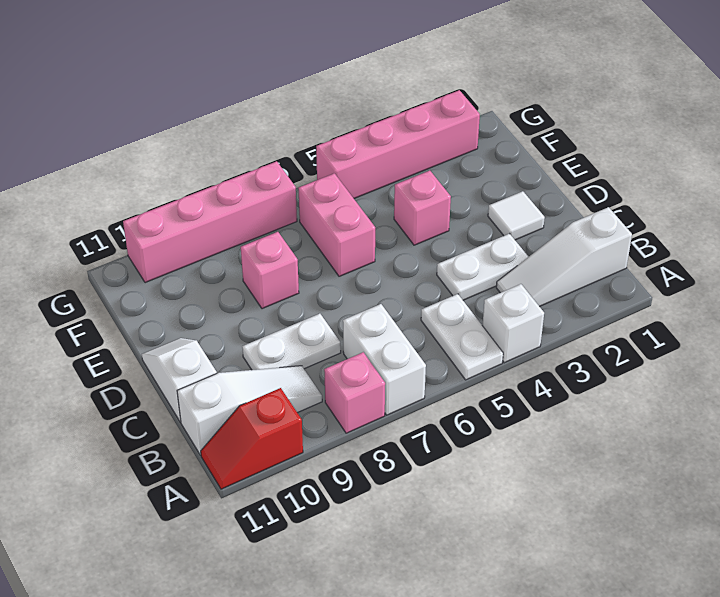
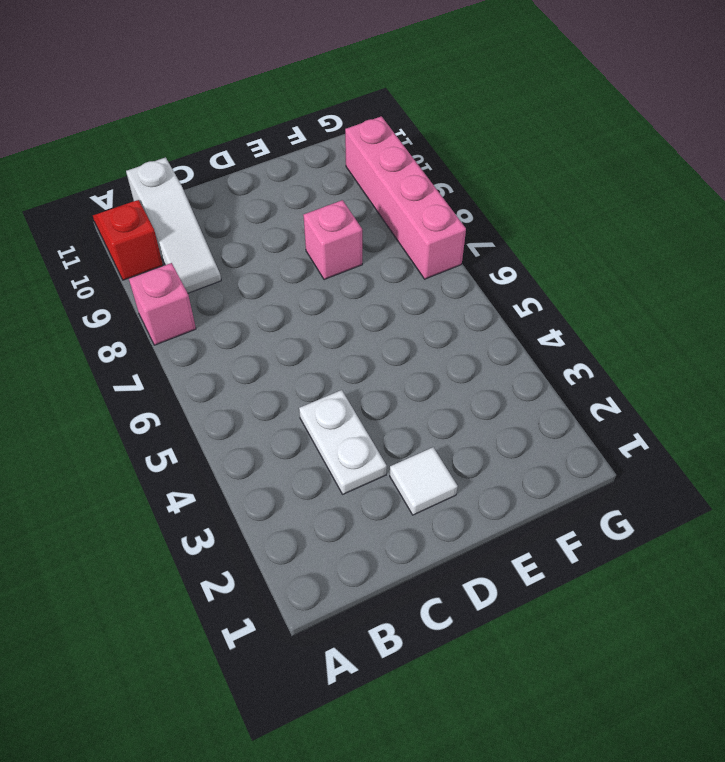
none -> white brick A4 level 1
none -> white plate A5:B5 level 1
none -> white brick A7:B7 level 1

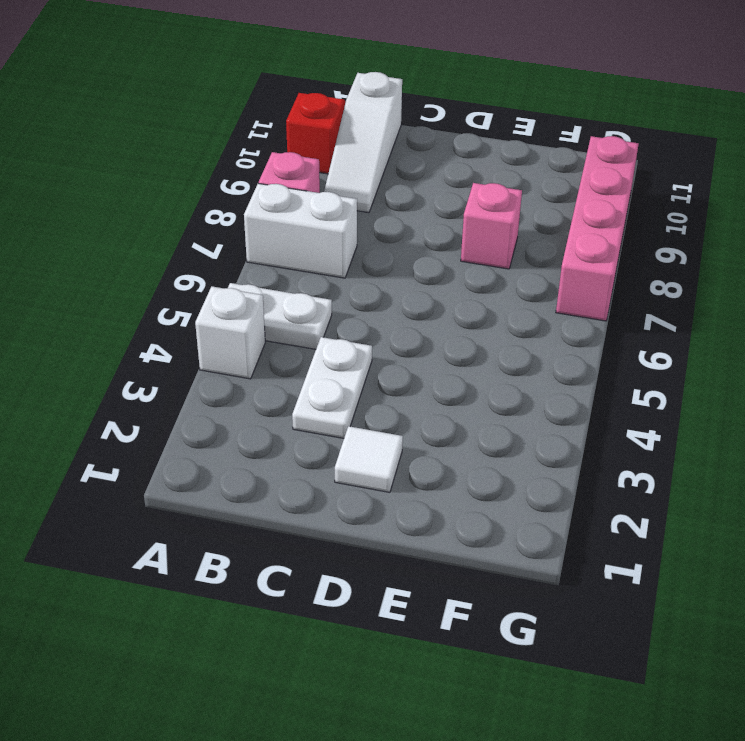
none -> white slope B1:B3 level 1 top 1
none -> white plate C8:C9 level 1
none -> white slope C11:D11 level 1 top C

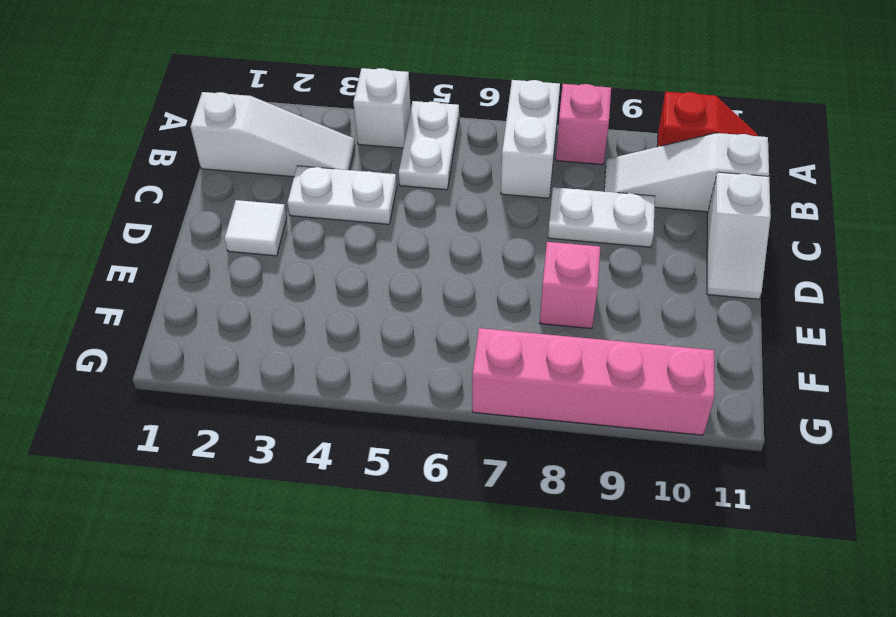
none -> pink brick E4 level 1
none -> pink brick E6:F6 level 1
none -> pink brick G2:G5 level 1

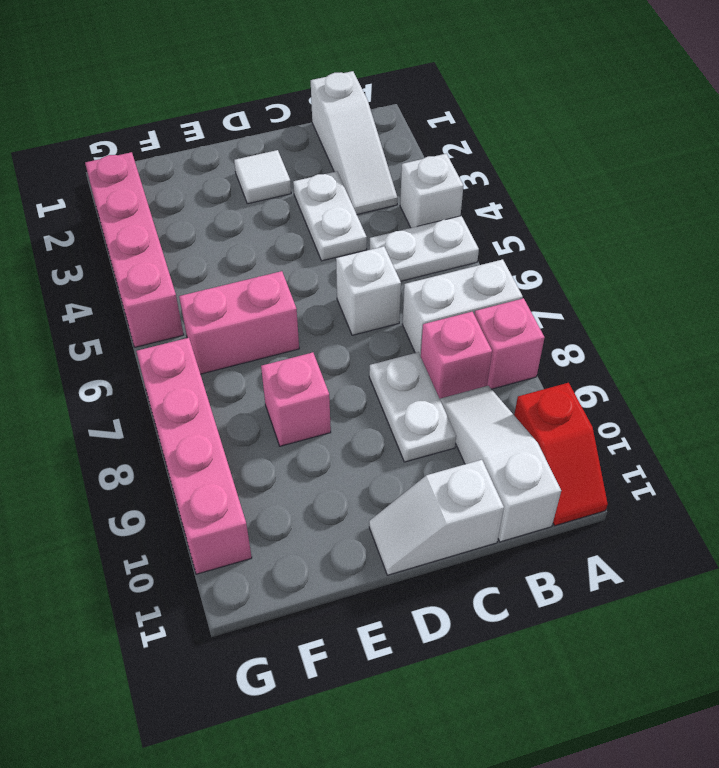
pink brick B8 level 1 -> pink brick E4 level 1
white brick C6 level 1 -> none

